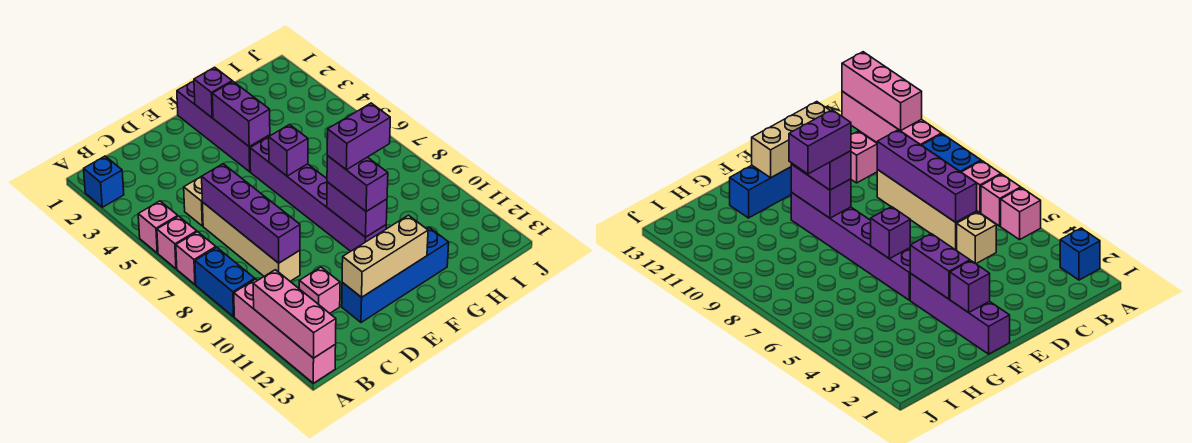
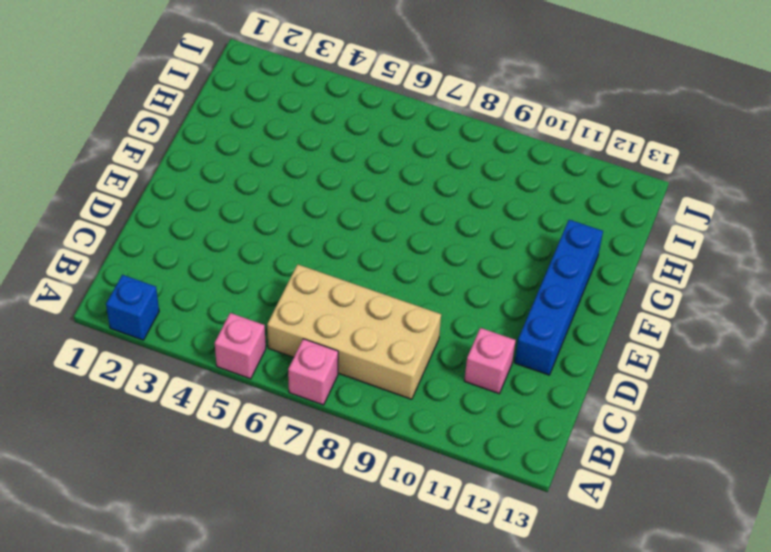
tan brick B6:C9 level 1 -> tan brick C6:C9 level 1
none -> pink brick A6 level 1
none -> blue brick A8:A9 level 1
none -> pink brick A10:A13 level 1

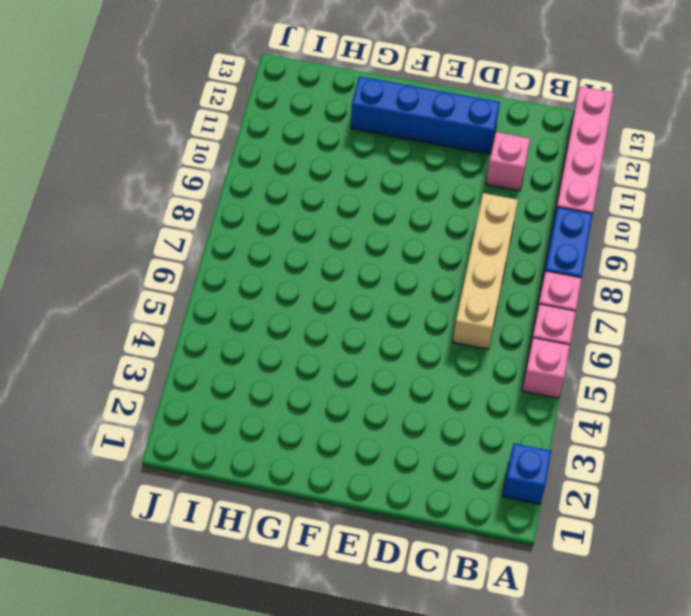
none -> tan brick C5 level 1
none -> purple brick F1:F4 level 1
none -> purple brick F5:F10 level 1

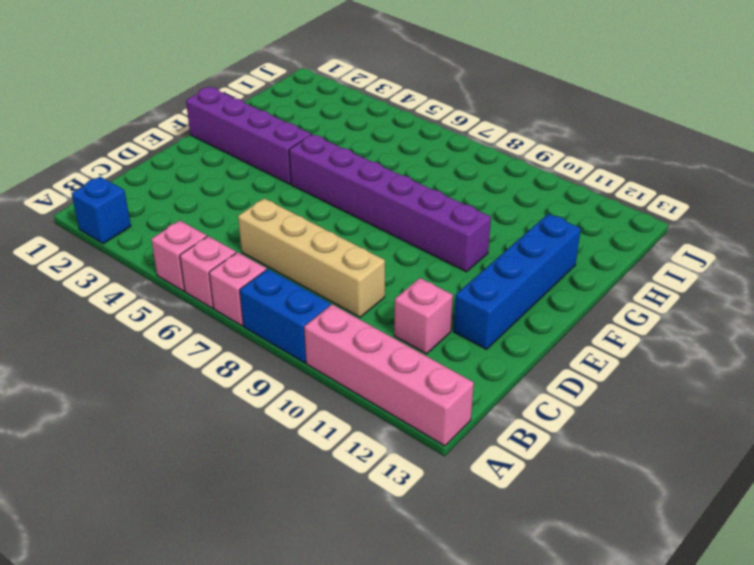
none -> tan brick C5 level 1
none -> pink brick A11:A13 level 2
none -> purple brick C6:C9 level 2

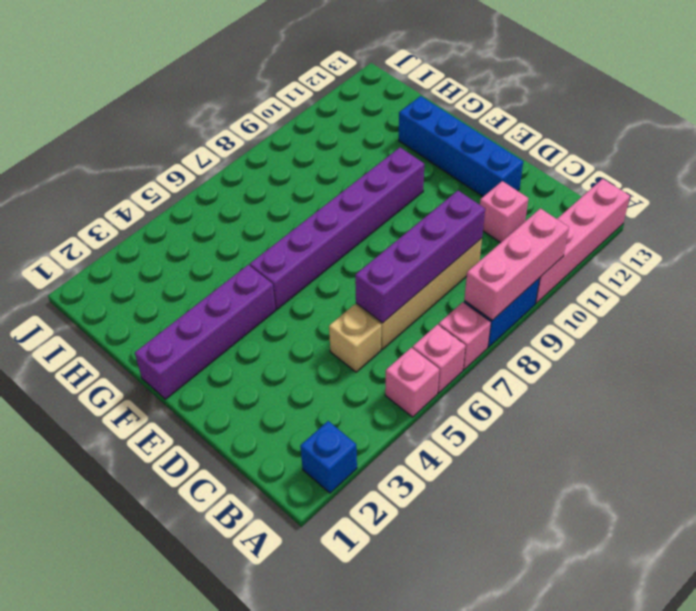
pink brick A8:A10 level 2 -> pink brick A11:A13 level 2
none -> tan brick D12:F12 level 2
none -> purple brick F2 level 2
none -> purple brick F3:F4 level 2

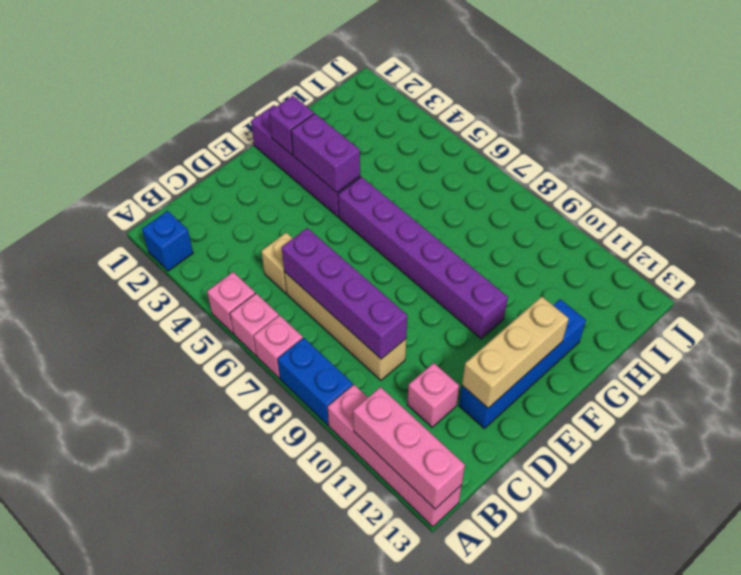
none -> purple brick F6 level 2
none -> purple brick F9:F10 level 2
none -> purple brick F9:F10 level 3

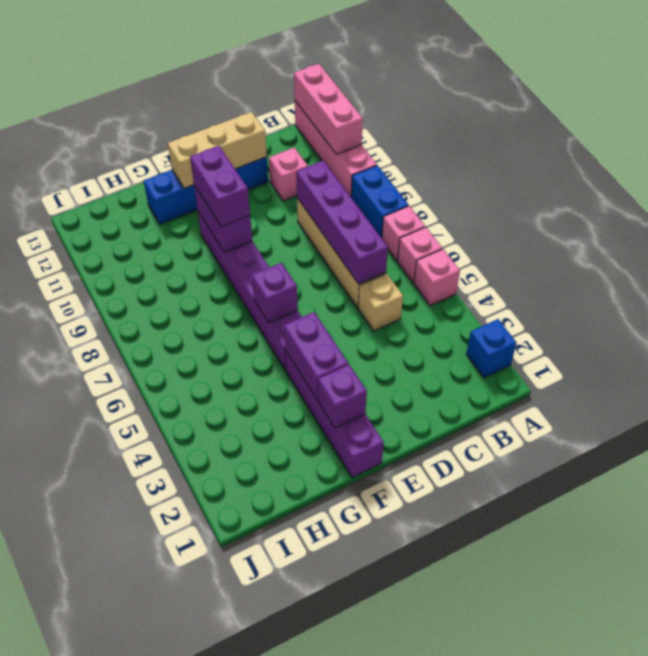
none -> purple brick F9:G9 level 4

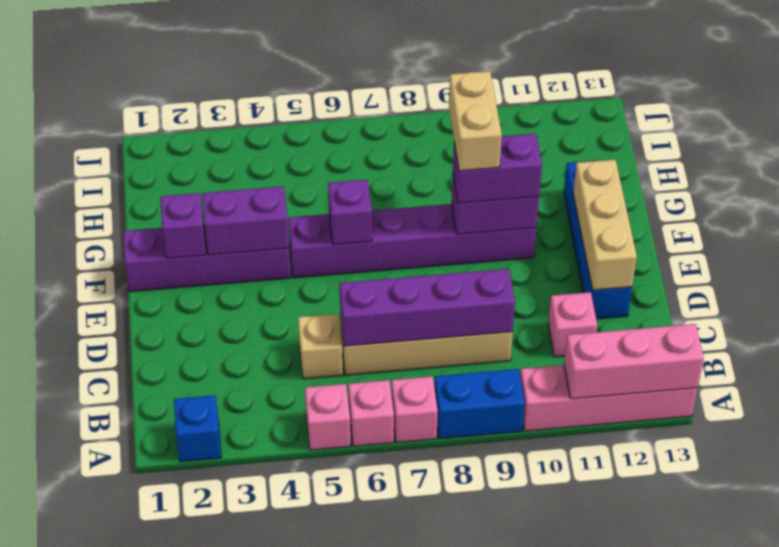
tan brick F9:G9 level 4 -> purple brick F9:G9 level 4

